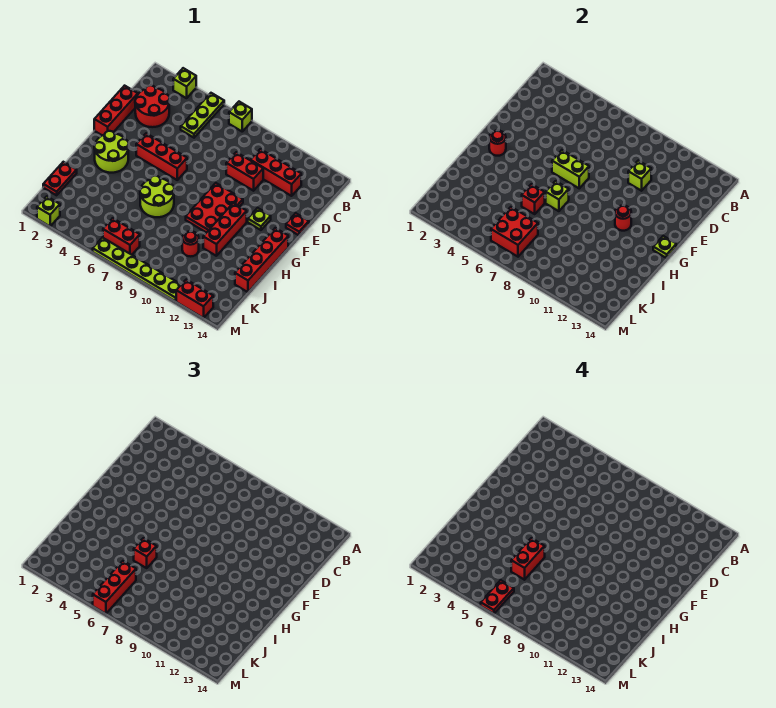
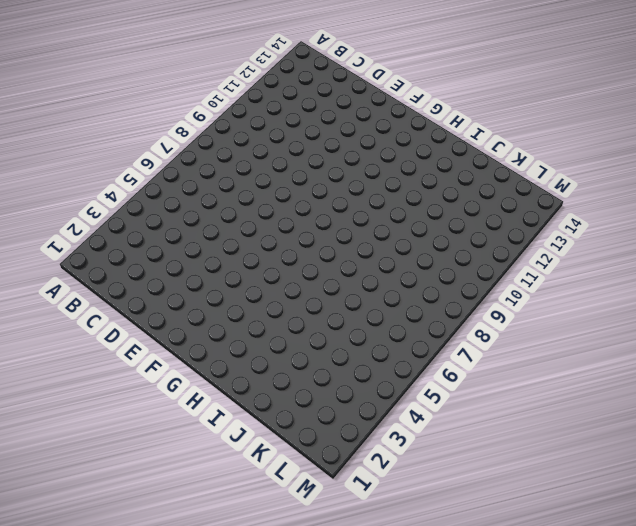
none -> lime brick A3 level 1
none -> lime plate A5:C5 level 1
none -> lime brick A7 level 1
none -> red round brick C2:D3 level 1

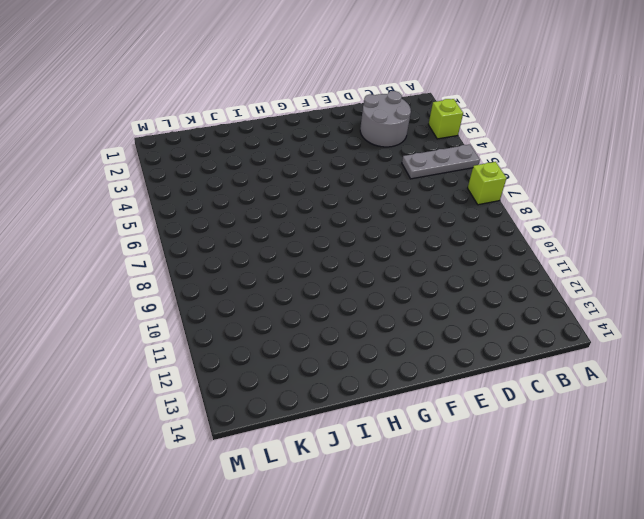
grey plate A5:C5 level 1 -> lime plate A5:C5 level 1
grey round brick C2:D3 level 1 -> red round brick C2:D3 level 1
none -> red brick C10:C12 level 1
none -> red brick D1:F1 level 1
none -> red brick D9:D10 level 1
none -> red plate E14 level 1

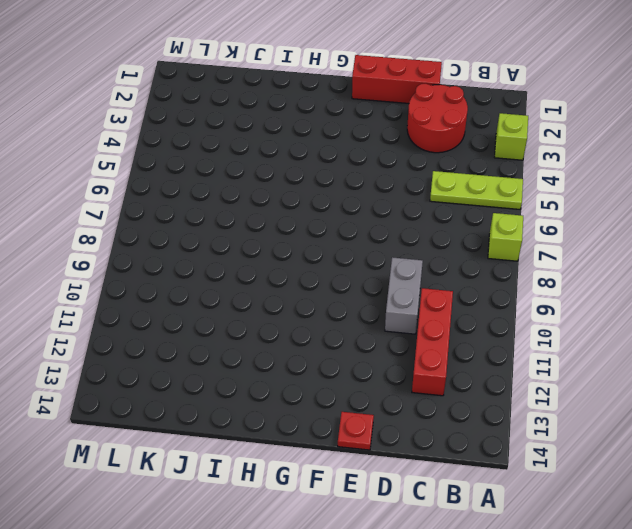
grey brick D9:D10 level 1 -> red brick D9:D10 level 1
none -> red brick F4:F6 level 1
none -> red plate F9:H10 level 1
none -> lime plate F12 level 1
none -> lime round brick G2:H3 level 1

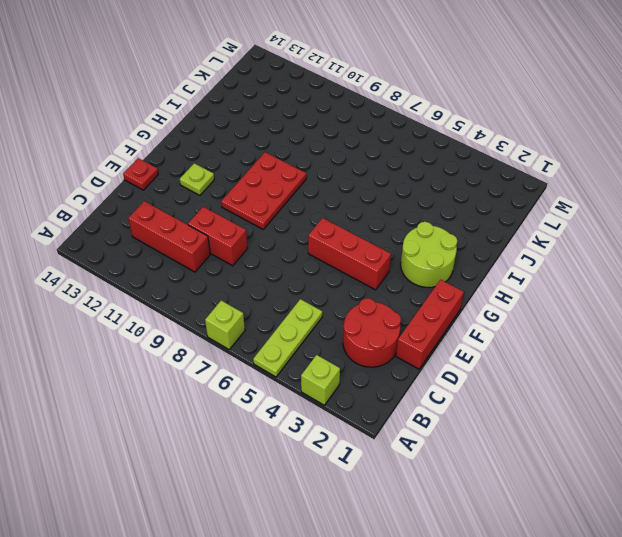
none -> red brick G11:I11 level 1
none -> red brick G14:J14 level 1
none -> lime round brick H6:I7 level 1
none -> red plate J1:K1 level 1

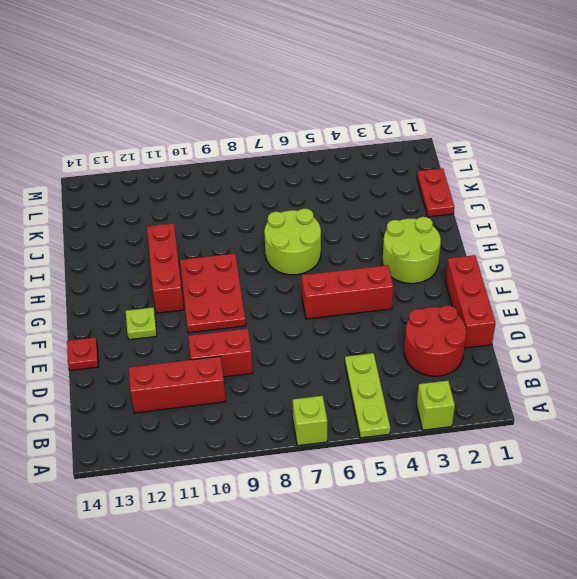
none -> red brick G14:J14 level 1
none -> red round brick J10 level 1
none -> red brick L6:L7 level 1
none -> lime brick M2 level 1

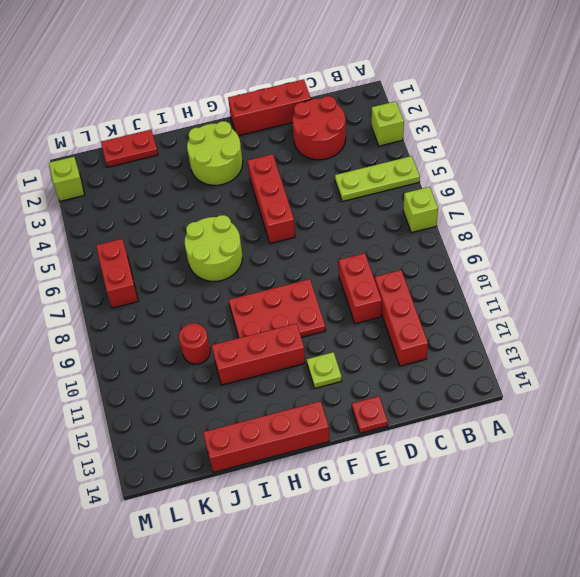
none -> lime plate M6:M11 level 1
none -> red brick M12:M13 level 1
none -> lime brick D10 level 2
none -> lime brick F6:F7 level 2

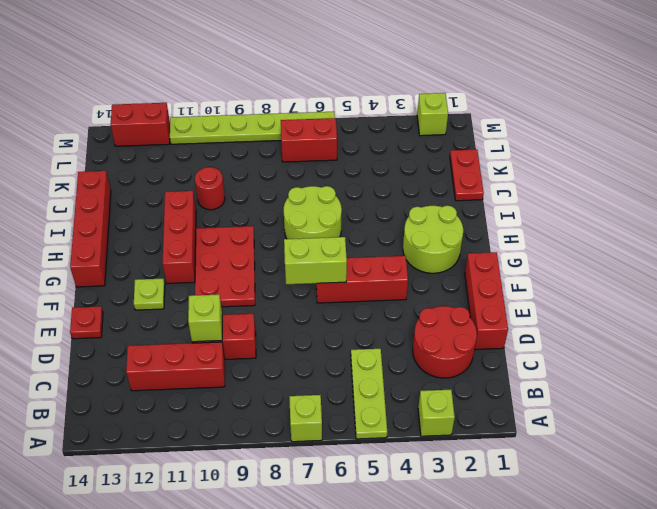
none -> red round brick G2 level 2
none -> red round brick G11 level 2
none -> lime plate G14 level 2
none -> lime brick H7 level 2

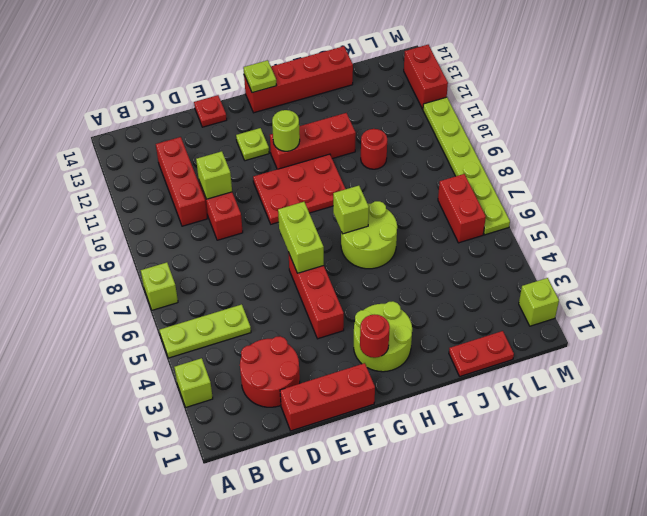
lime round brick G11 level 2 -> red round brick G11 level 2
none -> red brick I6 level 2
none -> red brick K6:L7 level 2
none -> red brick I6 level 3
none -> red brick K6:M6 level 3

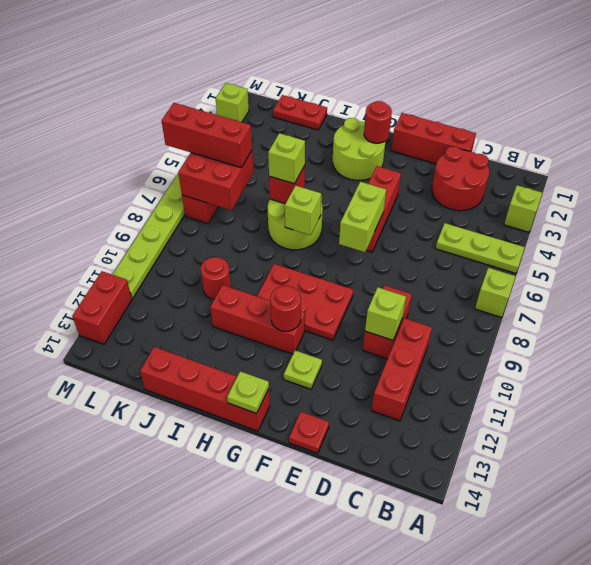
lime brick I6 level 3 -> red brick I6 level 3
none -> red brick I6:J6 level 4
none -> red plate L6:M6 level 4

